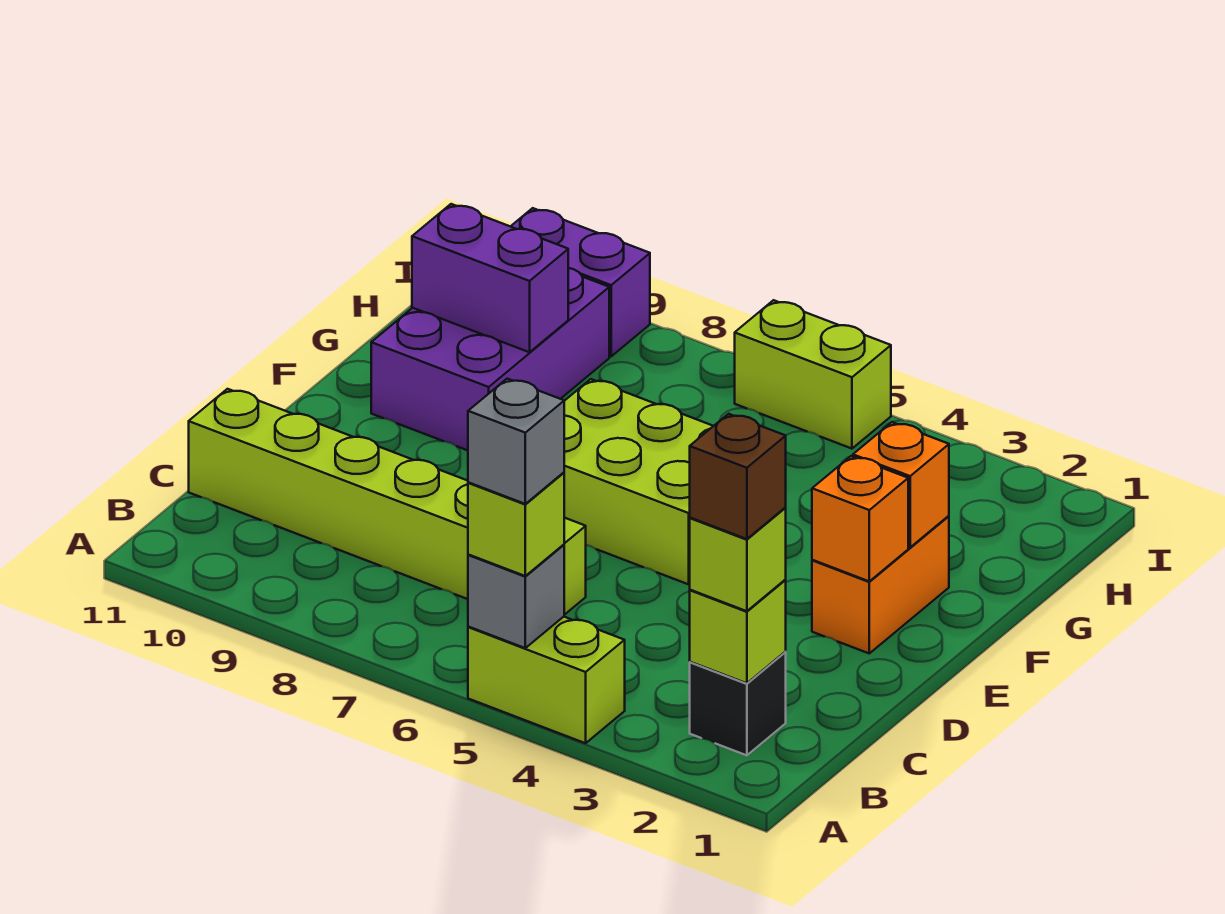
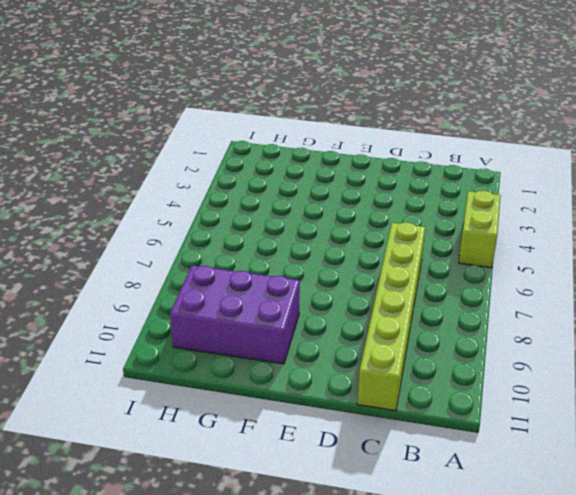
none -> black brick B2 level 1
none -> orange brick E2:F2 level 1
none -> lime brick E5:F7 level 1

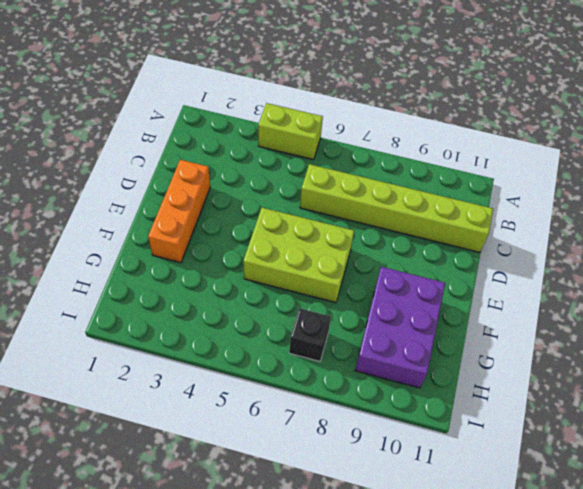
orange brick D2:F2 level 1 -> orange brick E2:F2 level 1
black brick H7 level 1 -> black brick B2 level 1
none -> lime brick I5:I6 level 1
none -> purple brick I9:I10 level 1
none -> grey brick A5 level 2

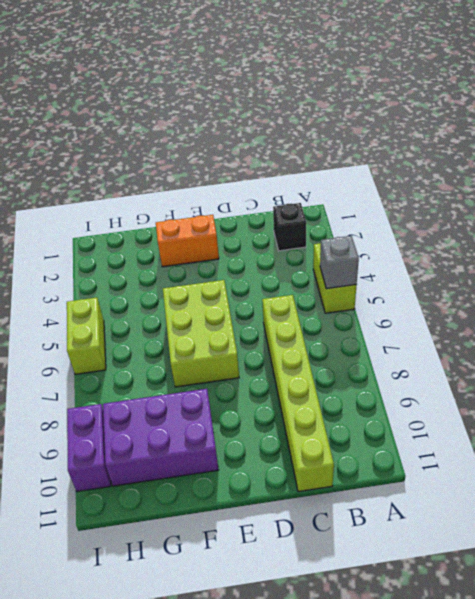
none -> lime brick B2 level 2
none -> orange brick E2 level 2
none -> orange brick F2 level 2

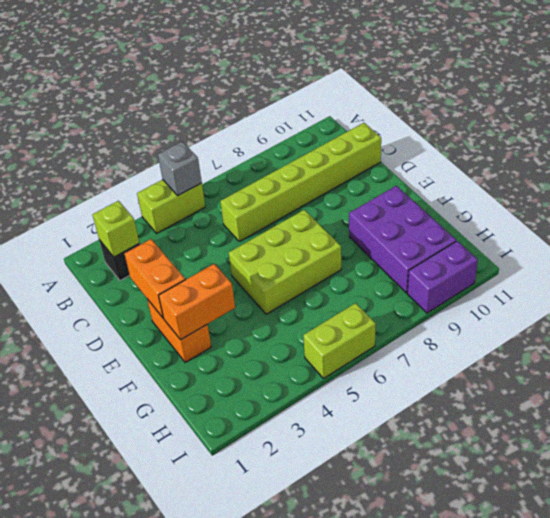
orange brick D2:E2 level 2 -> orange brick E2 level 2
orange brick F2:F3 level 2 -> orange brick F2 level 2
none -> purple brick G9:G10 level 2
none -> lime brick A5 level 3
none -> lime brick B2 level 3

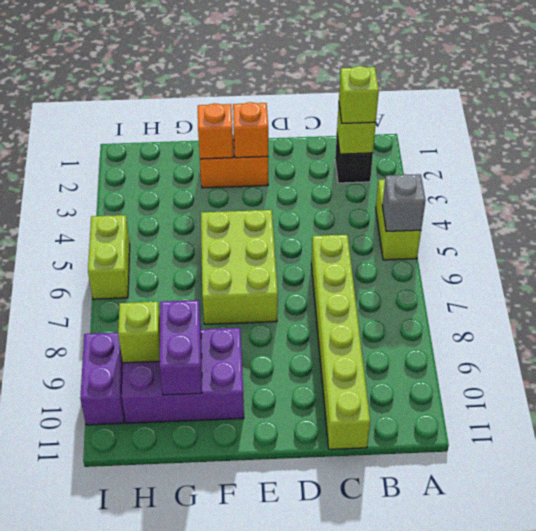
lime brick H9 level 2 -> lime brick A5 level 3
none -> grey brick A5 level 4
none -> brown brick B2 level 4

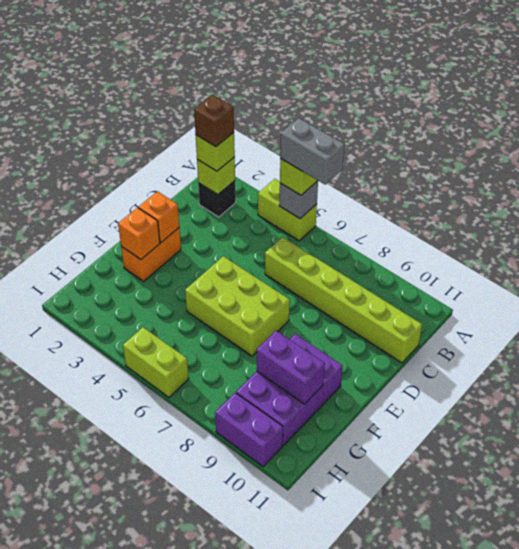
grey brick A5:A6 level 4 -> grey brick A5 level 4

